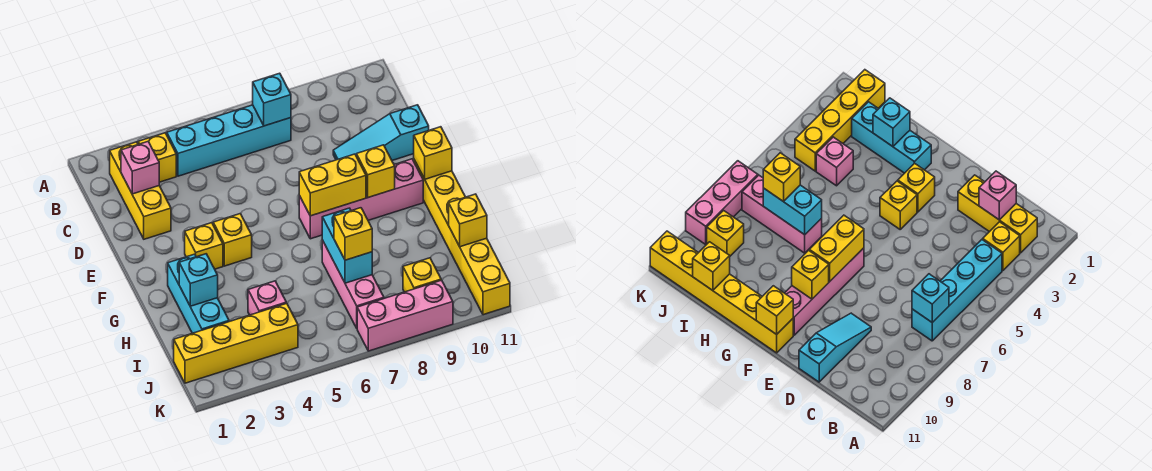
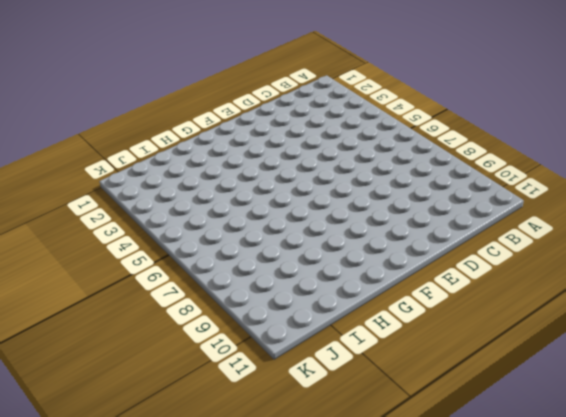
none -> yellow brick B2:D2 level 1
none -> yellow brick B3 level 1
none -> cyan brick B4:B7 level 1

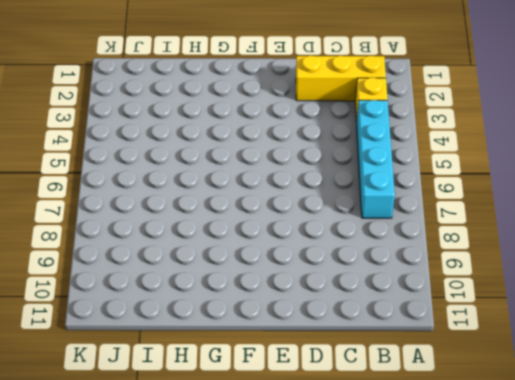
none -> cyan slope D9:D11 level 1 top 11
none -> yellow brick F3 level 1
none -> yellow brick F4 level 1

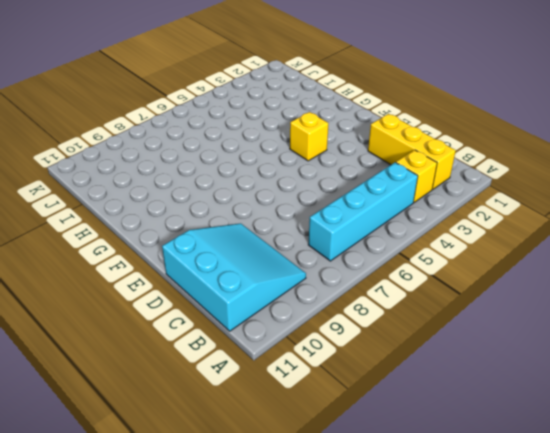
cyan slope B9:D11 level 1 top 11 -> cyan slope D9:D11 level 1 top 11
none -> yellow brick F3 level 1
none -> pink brick F7:F10 level 1
none -> yellow brick F11:K11 level 1

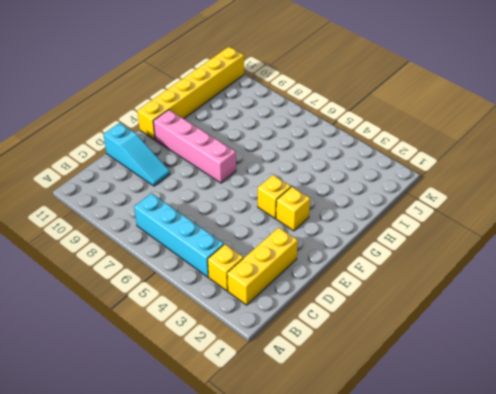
none -> cyan brick G2:I2 level 1
none -> pink brick H7:J7 level 1
none -> pink brick I4 level 1

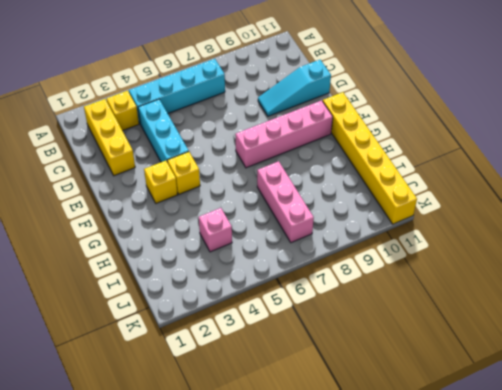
cyan brick C4:E4 level 1 -> cyan brick G2:I2 level 1
none -> yellow brick J1:J4 level 1
none -> yellow brick J9 level 1
none -> pink brick K7:K9 level 1

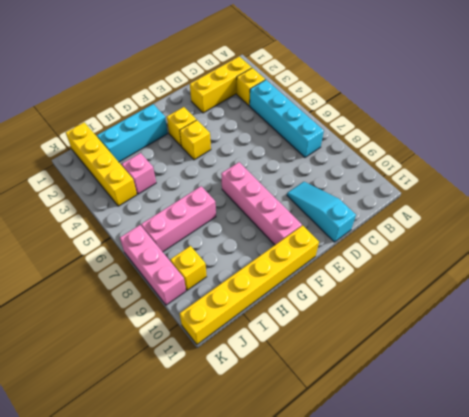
none -> cyan brick B7 level 2
none -> pink brick C2 level 2
none -> yellow brick F7:F8 level 2

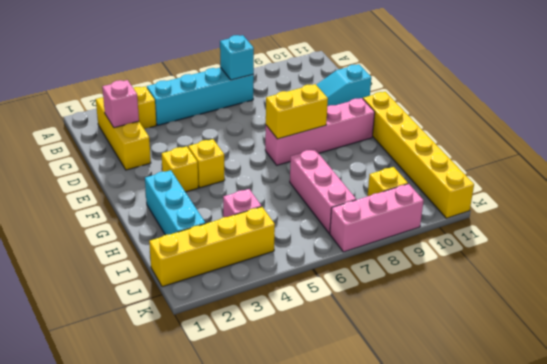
none -> yellow brick F9 level 2
none -> yellow brick F11 level 2
none -> cyan brick H2 level 2

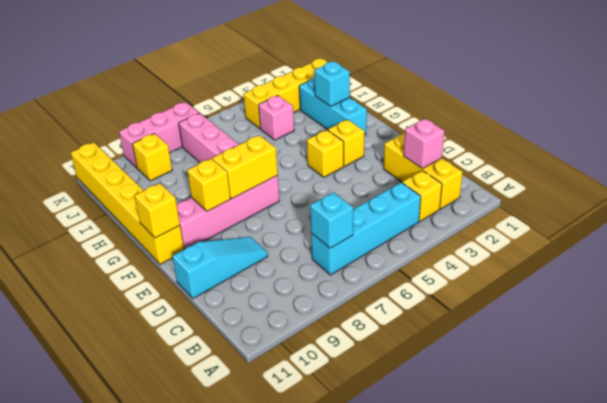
none -> cyan brick H7:I7 level 2
none -> yellow brick I11 level 2
none -> yellow brick I7 level 3

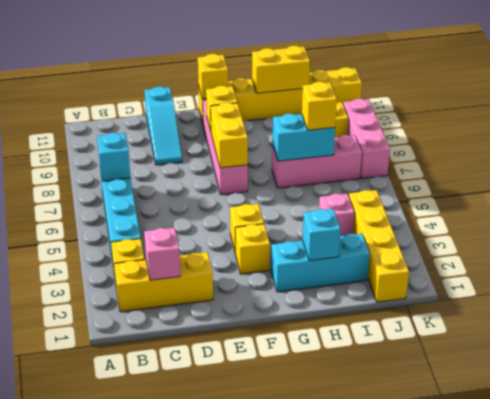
yellow brick H11:I11 level 2 -> yellow brick I11 level 2

